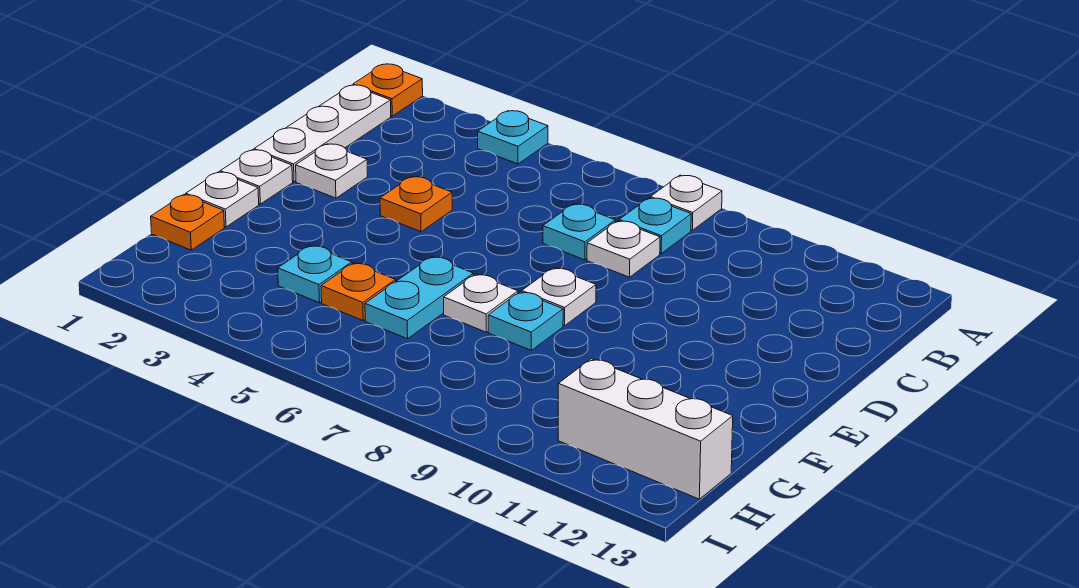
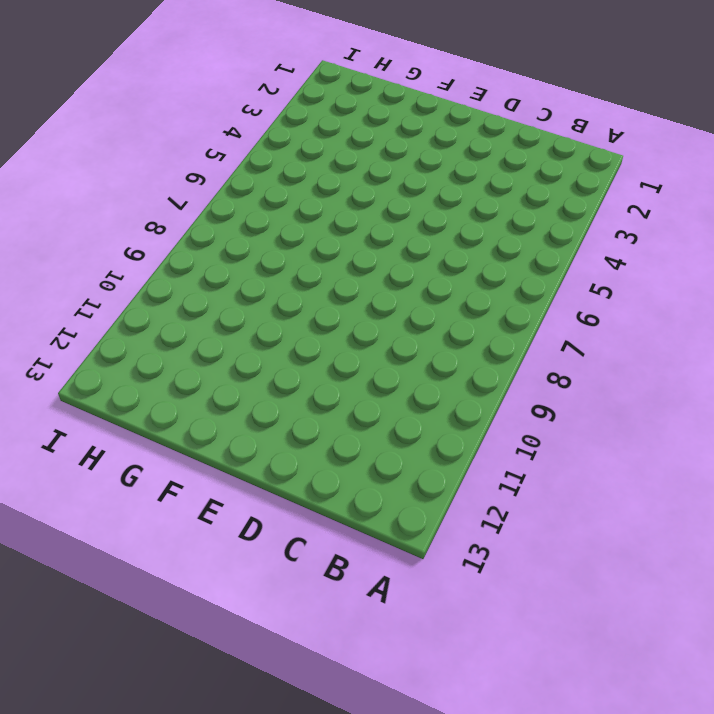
none -> orange plate A1 level 1
none -> cyan plate A4 level 1
none -> white plate A8 level 1

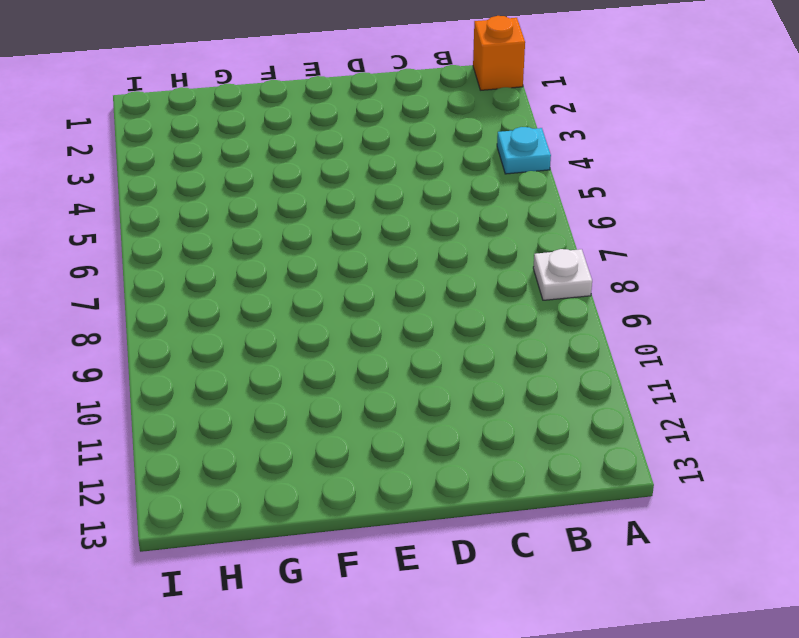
orange brick A1 level 1 -> orange plate A1 level 1
none -> white plate B1:D1 level 1
none -> cyan plate B8 level 1
none -> cyan plate C7 level 1

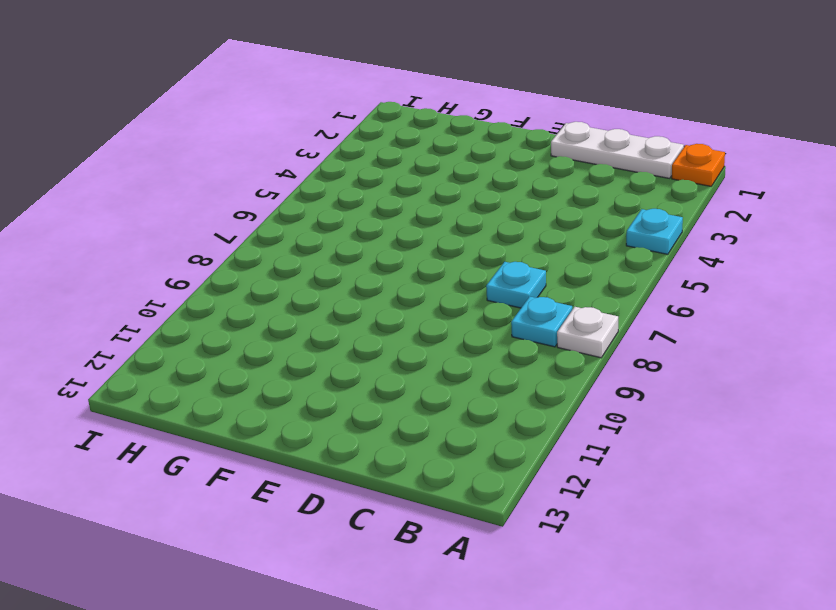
none -> white plate C8 level 1
none -> white plate D2 level 1
none -> orange plate D4 level 1

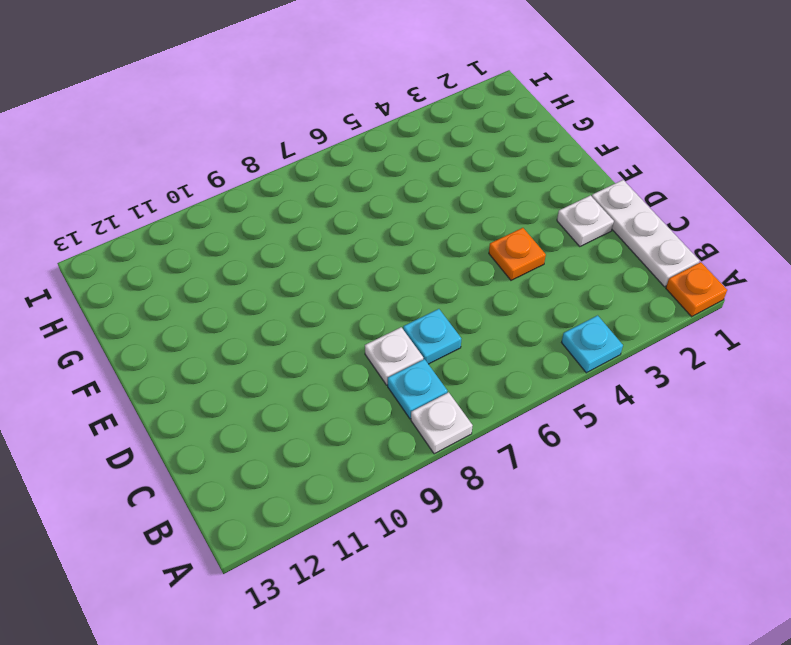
none -> white plate E1 level 1
none -> white plate E8 level 1
none -> white plate F1 level 1

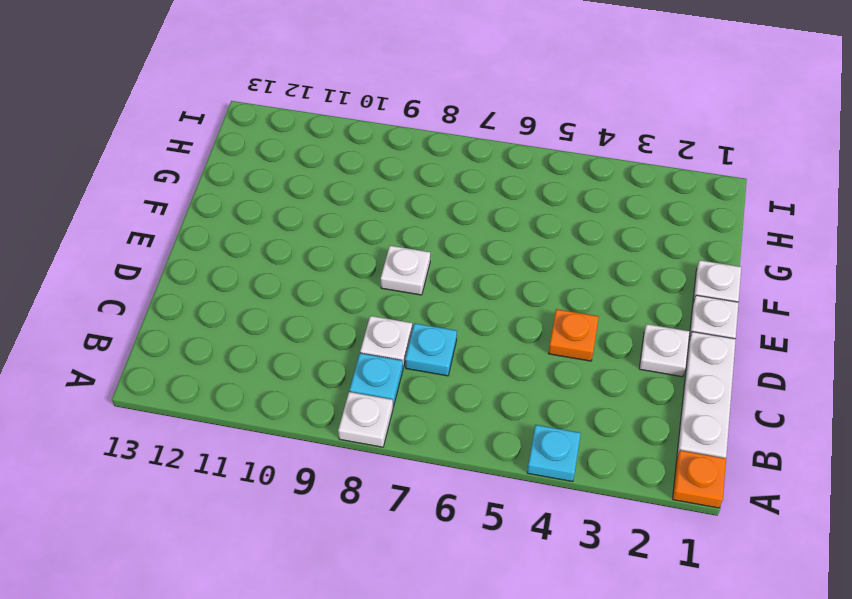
none -> cyan plate F6:G6 level 1
none -> white plate F7 level 1
none -> cyan plate F8 level 1

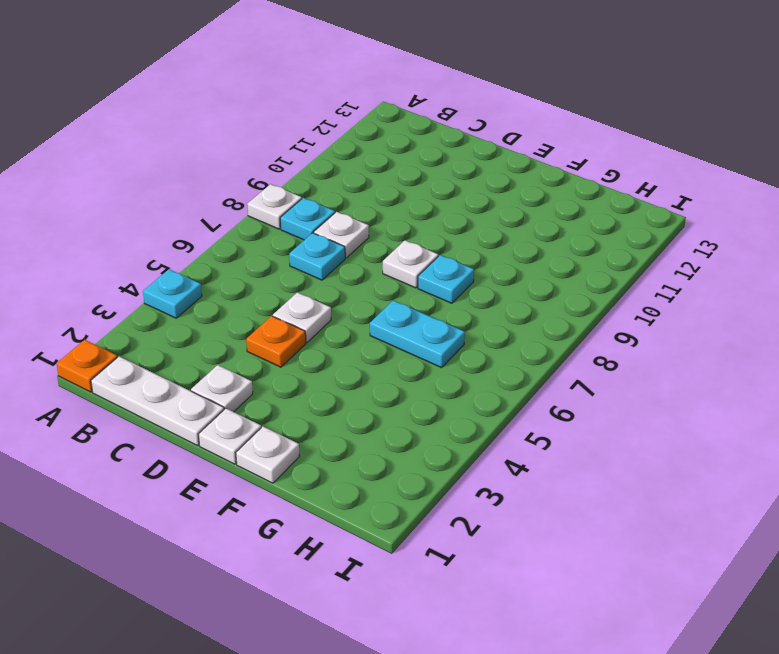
white plate D5 level 1 -> white plate F7 level 1
none -> orange plate G1 level 1
none -> cyan plate G4 level 1
none -> orange plate G5 level 1

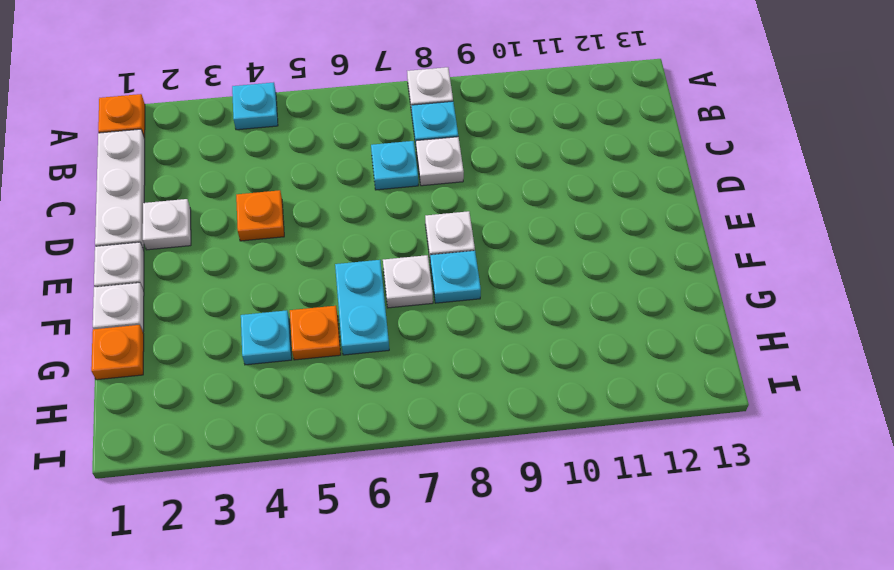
none -> white brick H11:H13 level 1

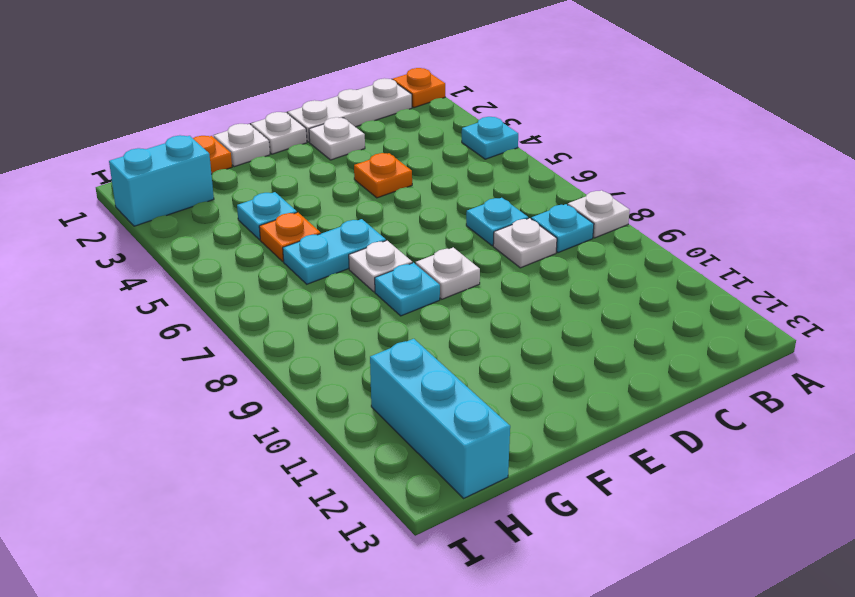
cyan brick H2:I2 level 1 -> none
cyan brick H11:H13 level 1 -> white brick H11:H13 level 1

